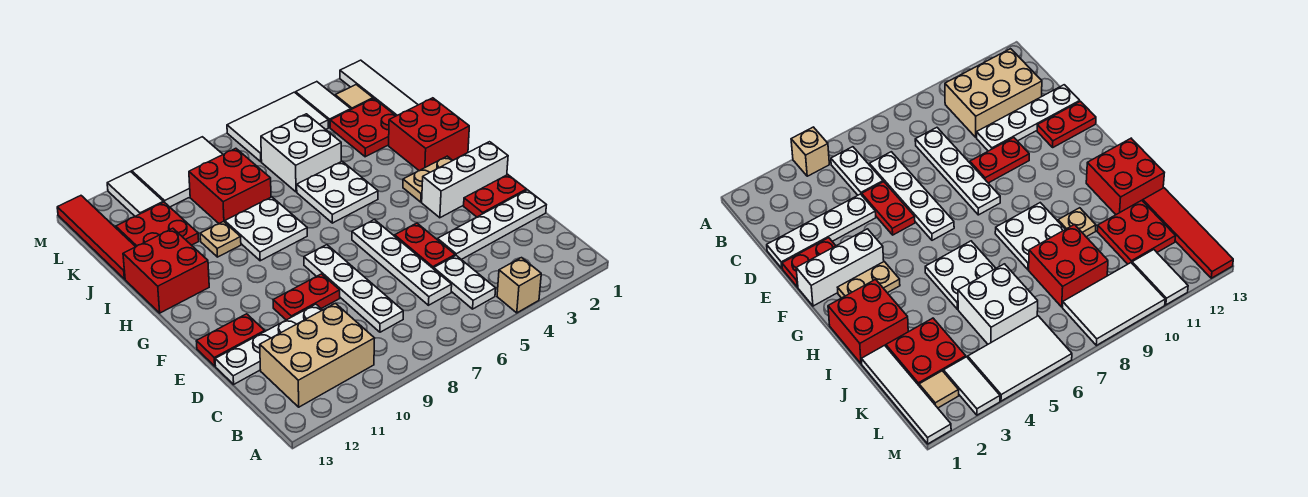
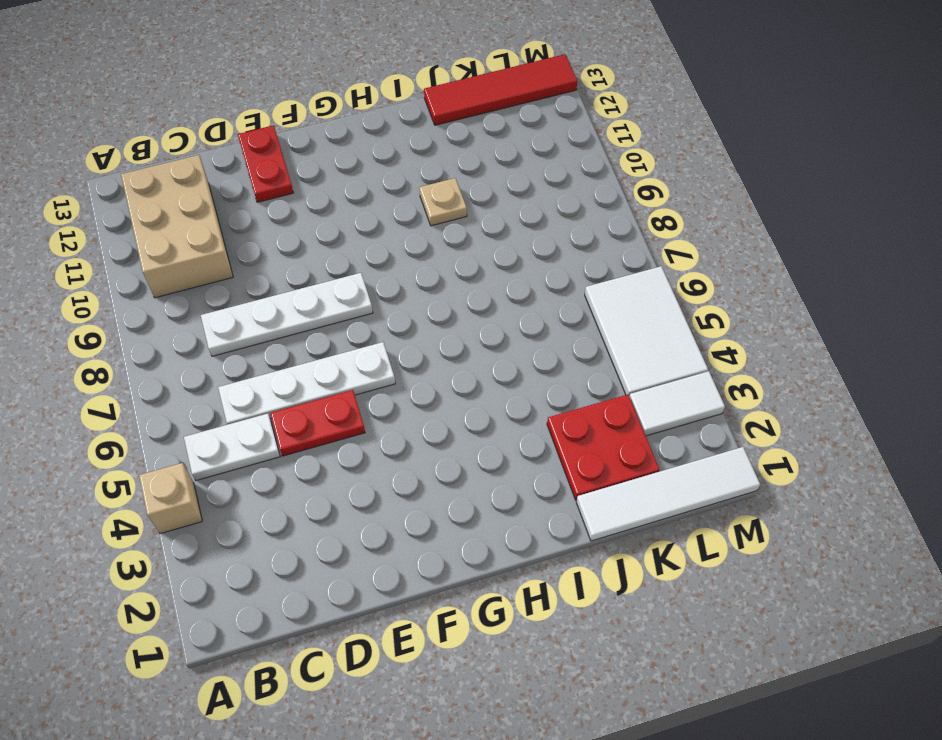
none -> white plate D1:D4 level 1
none -> white plate D10:D13 level 1
none -> red plate E1:E2 level 1

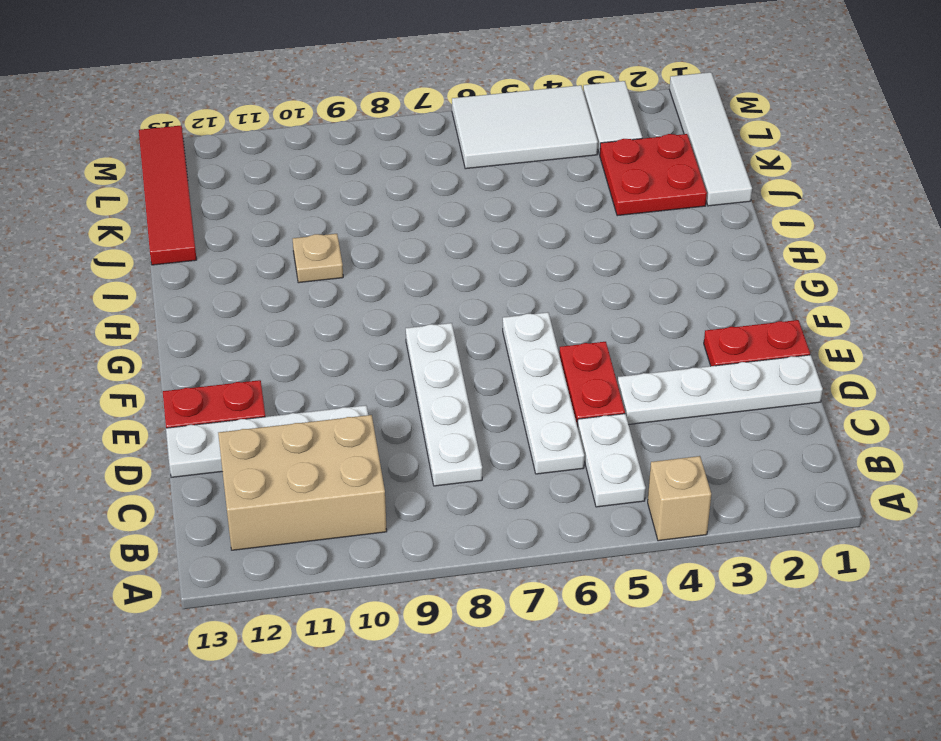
none -> red plate E9:E10 level 1
none -> white brick F1:F3 level 1
none -> tan plate G2:G3 level 1

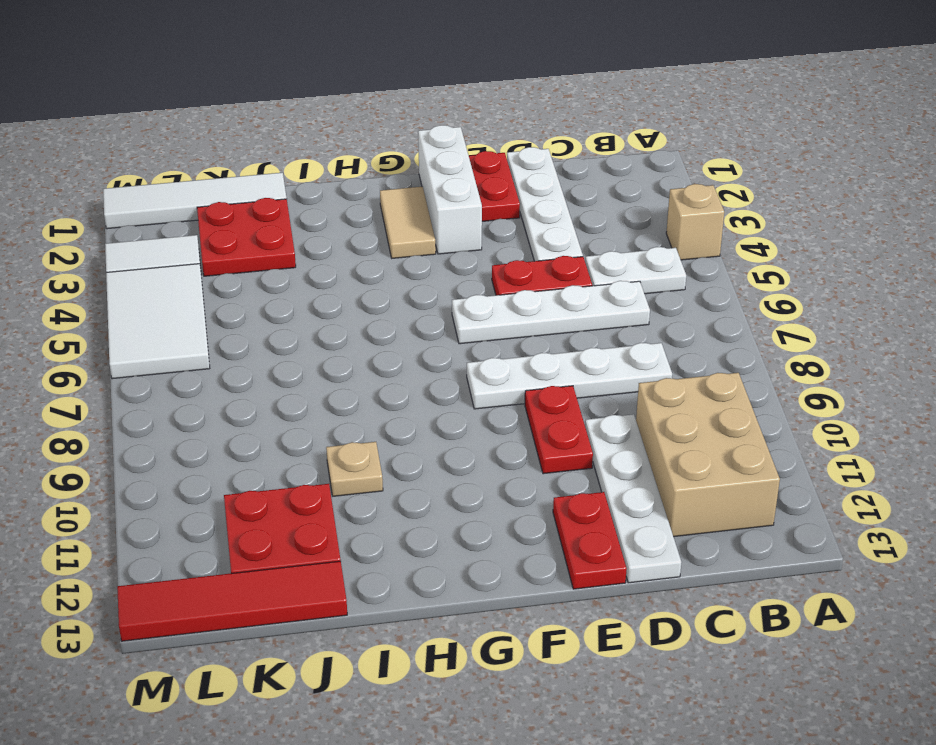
tan tile G2:G3 level 1 -> tan plate G2:G3 level 1
none -> red brick H1:I2 level 1
none -> white plate H5:I6 level 1
none -> white plate H8:I9 level 1

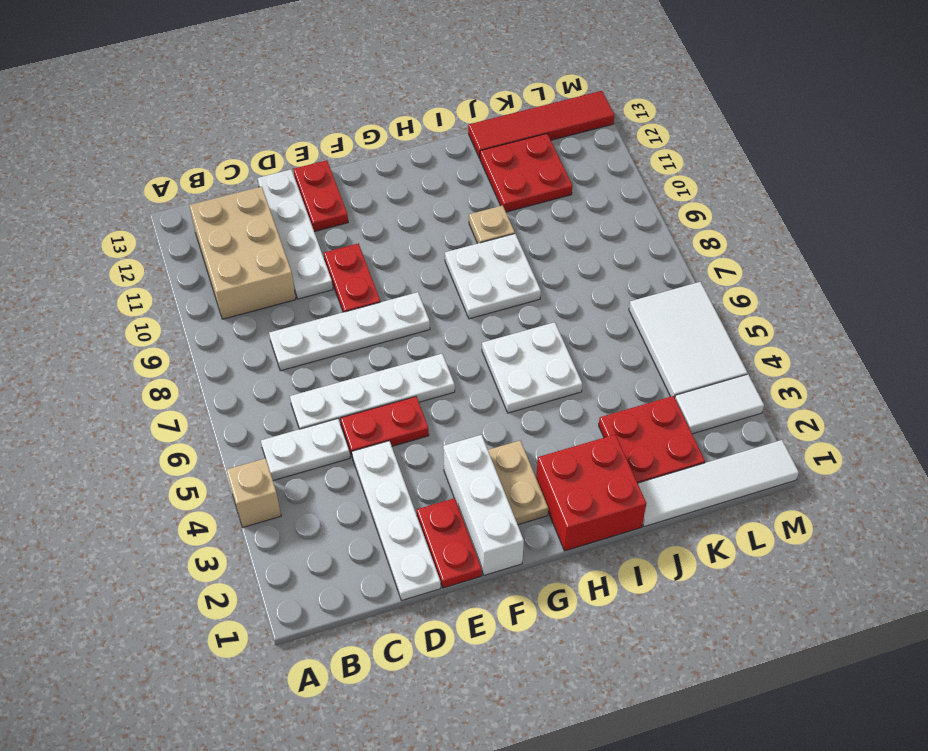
none -> red brick H12:I13 level 1
none -> white brick J5:K6 level 1
none -> red brick J8:K9 level 1

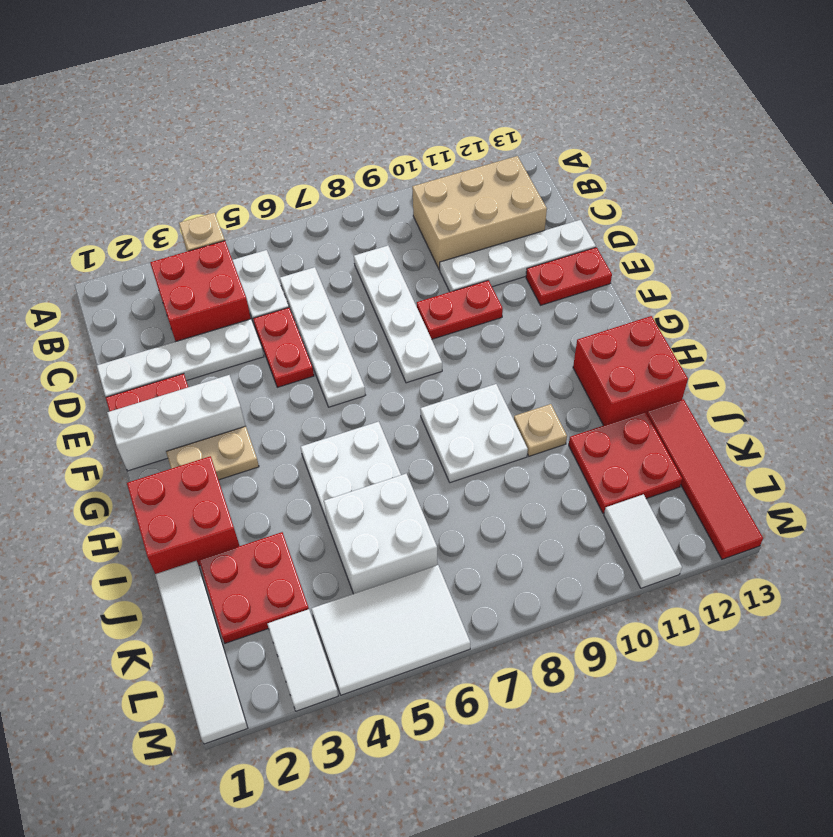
red brick B3:C4 level 1 -> red brick J8:K9 level 1
none -> tan tile L2 level 1
none -> white tile L8:M10 level 1

